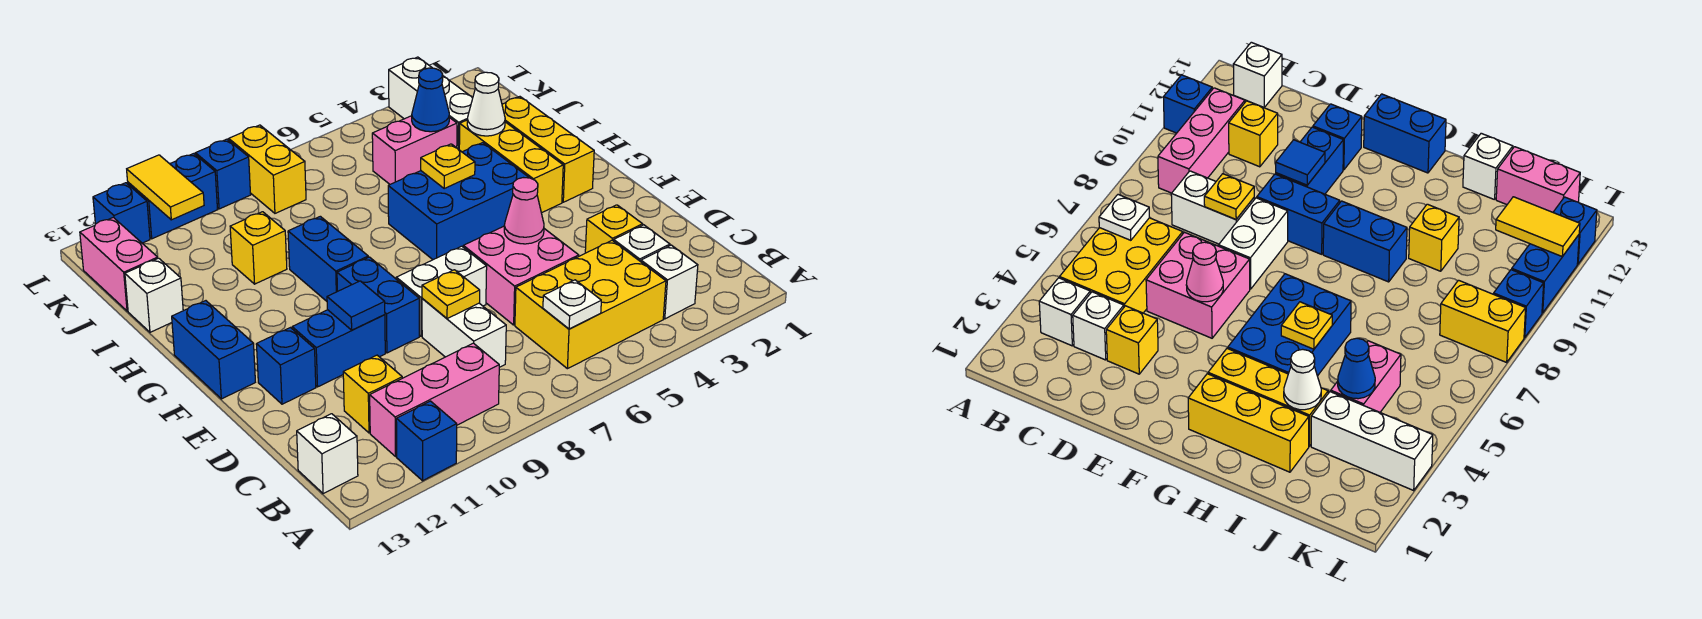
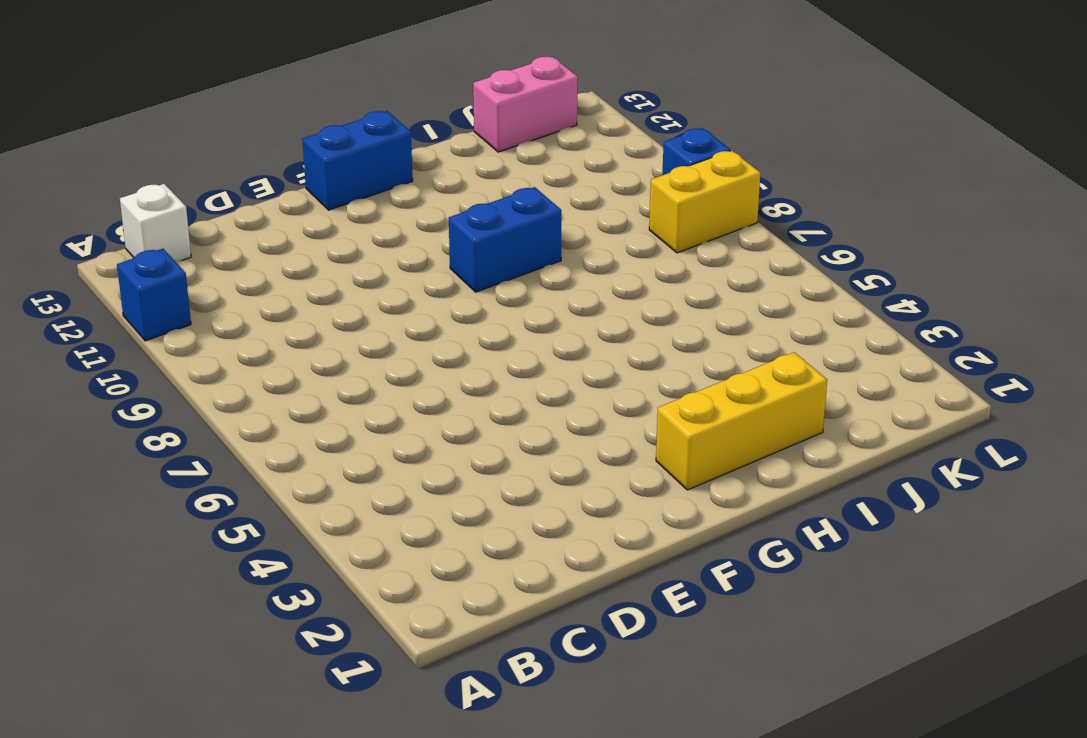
none -> white brick B3 level 1
none -> yellow brick B4:C6 level 1
none -> pink brick B9:B11 level 1
none -> white brick C3 level 1

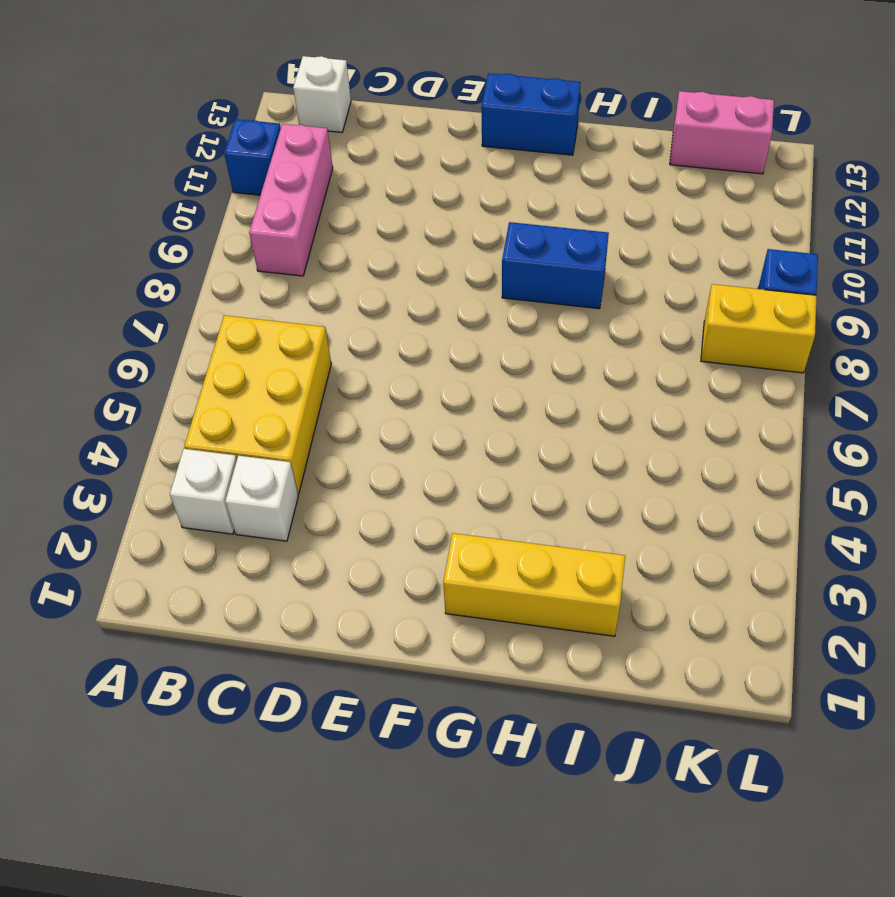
none -> white brick C8:D8 level 1
none -> yellow brick C11 level 1
none -> yellow brick D3 level 1
none -> pink brick D5:E6 level 1

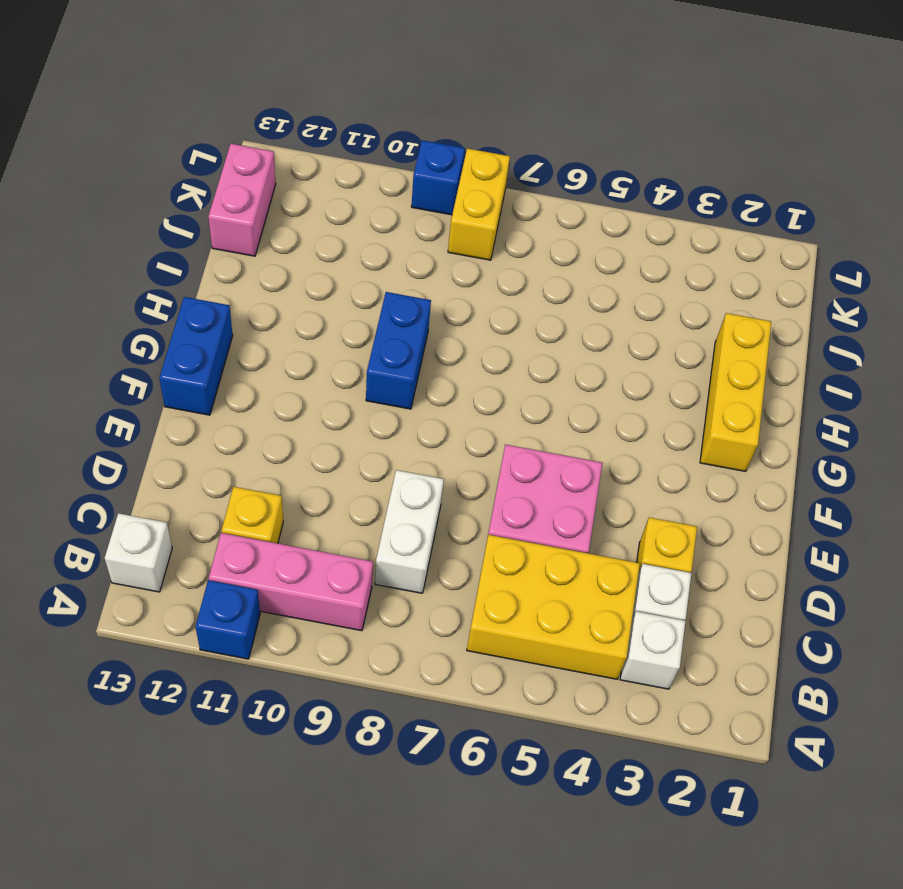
none -> white brick E7:E8 level 1
none -> blue brick E9:F9 level 1
none -> blue brick E10:E11 level 1
none -> blue brick E12 level 1

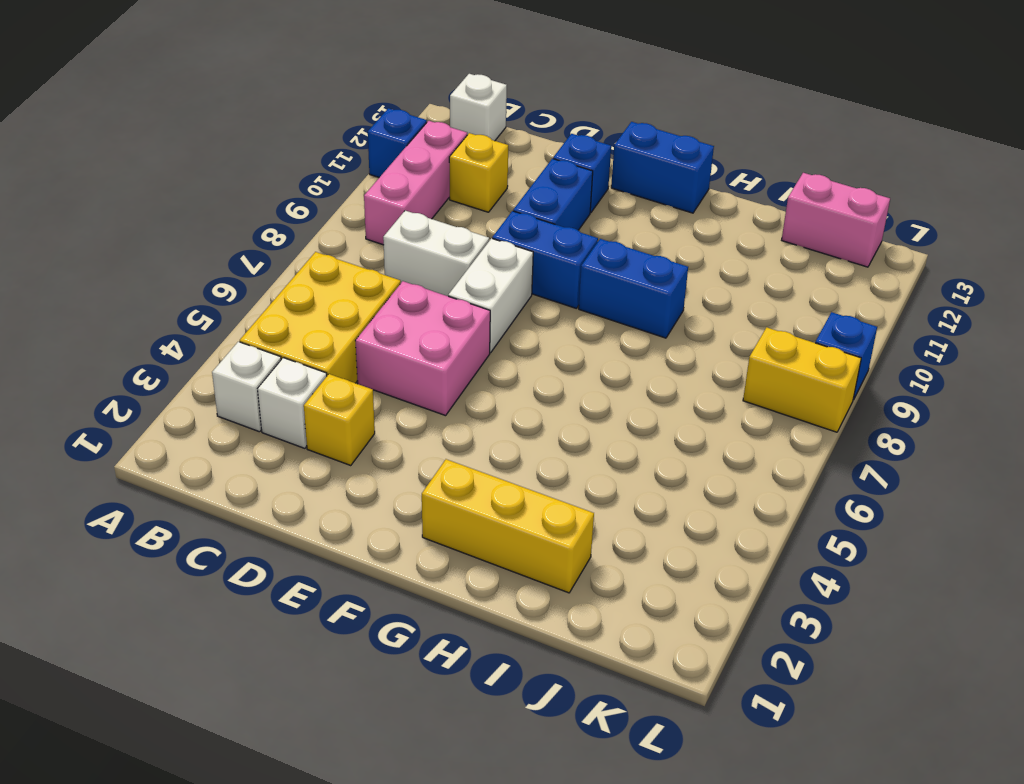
none -> yellow brick G3:I3 level 1
none -> blue brick G4:H6 level 1
none -> yellow brick I10 level 1
none -> white brick I13 level 1

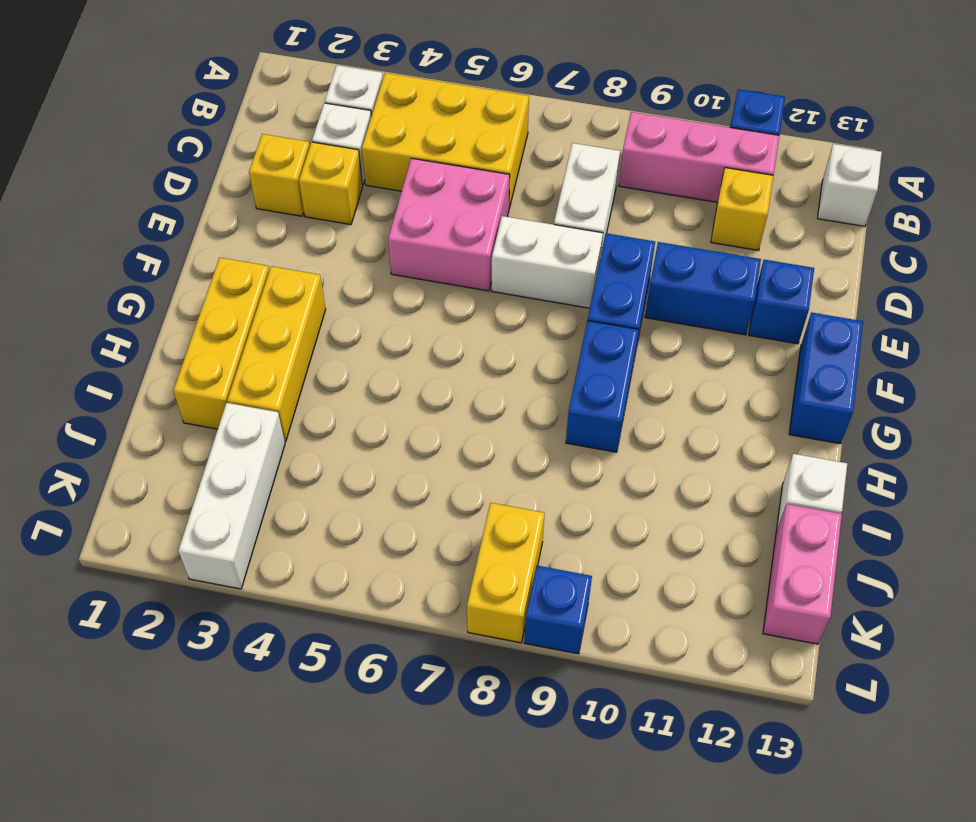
yellow brick D2 level 1 -> yellow brick I10 level 1
none -> blue brick G4:H6 level 1
none -> pink brick J4:J5 level 1
none -> blue brick L10:L11 level 1
none -> blue brick L12 level 1

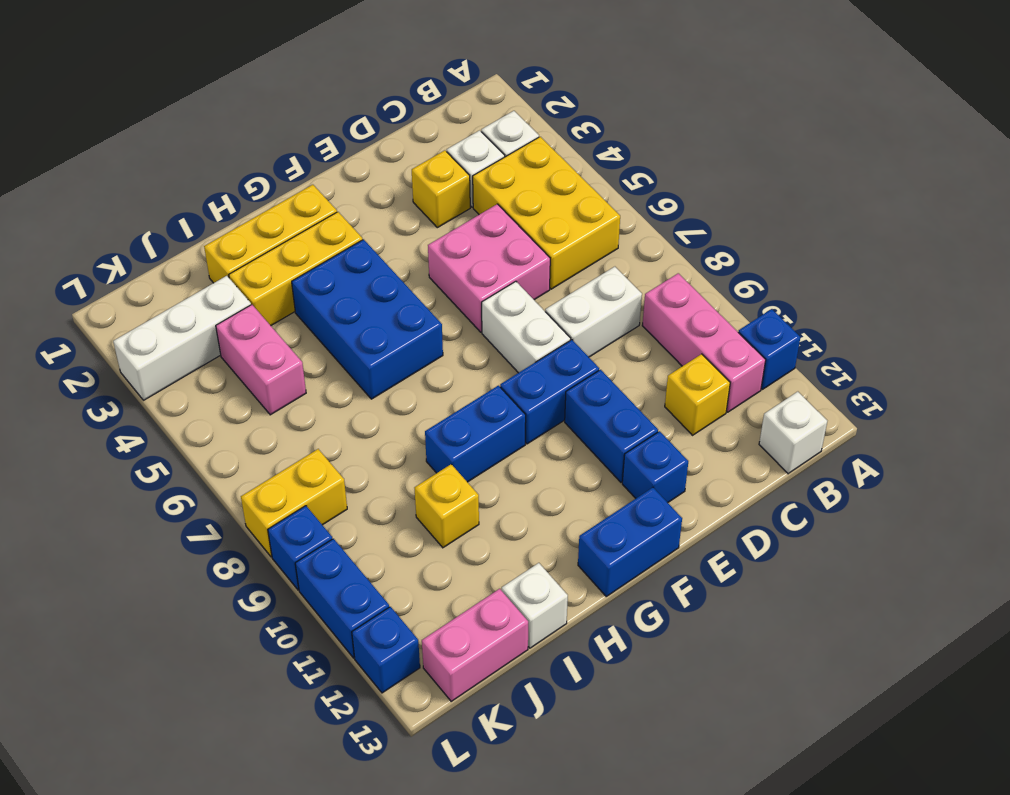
none -> white plate B6 level 2
none -> yellow plate D8 level 2
none -> pink cone E5 level 2
none -> blue tile E10 level 2

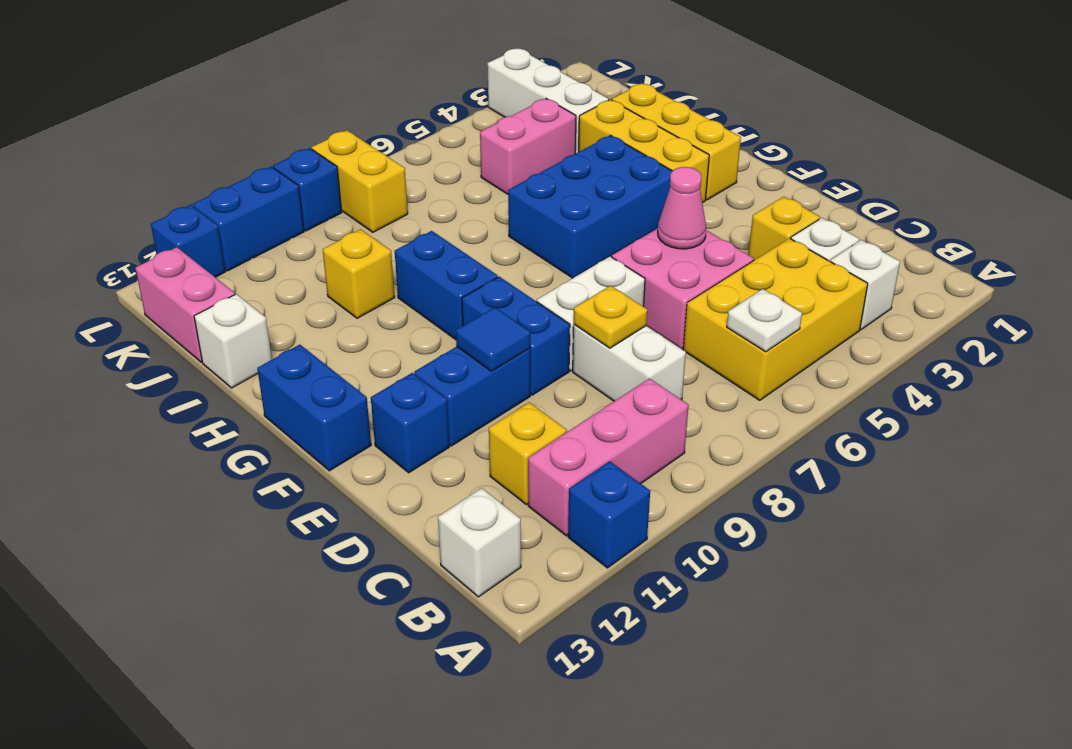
none -> yellow plate H5 level 2
none -> white cone I3 level 2
none -> blue cone J4 level 2
none -> yellow tile K11:L11 level 2

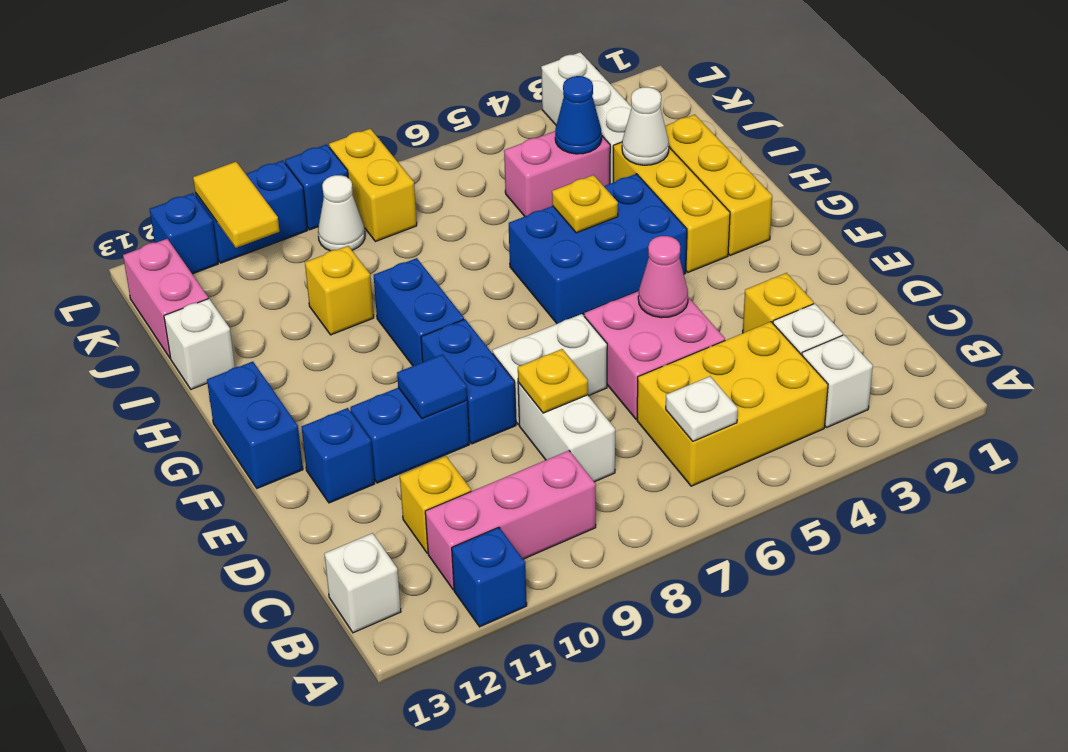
white cone K9 level 1 -> none

